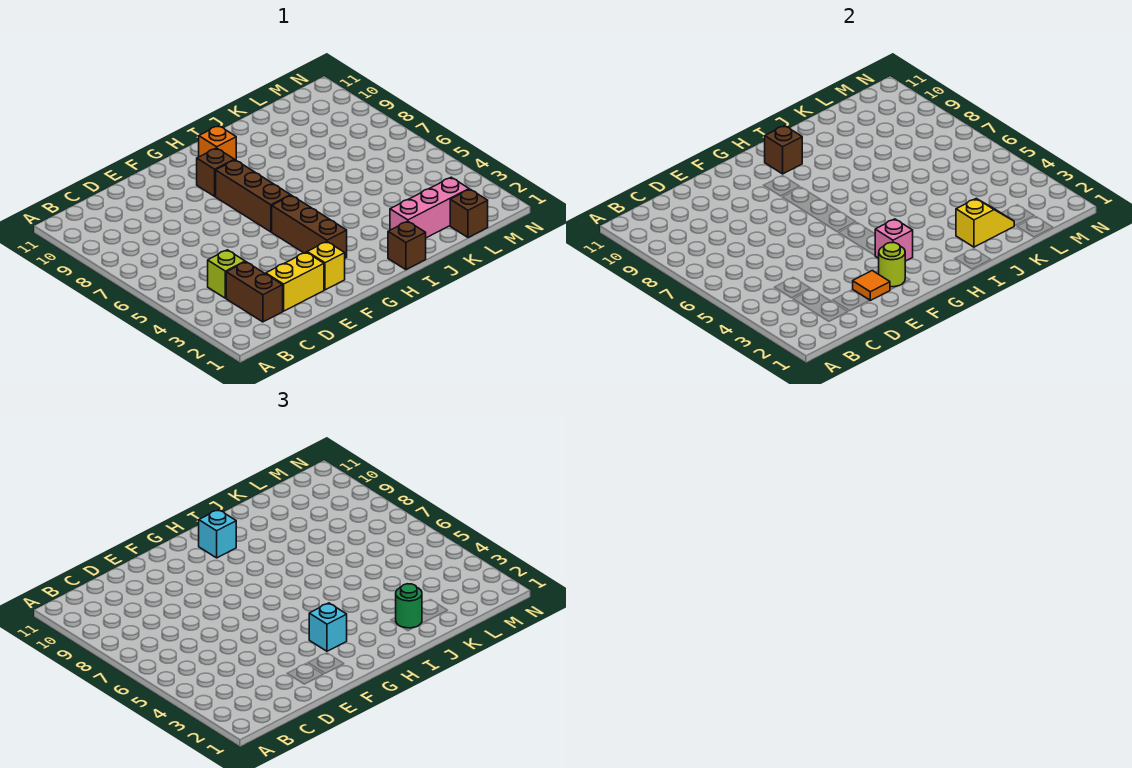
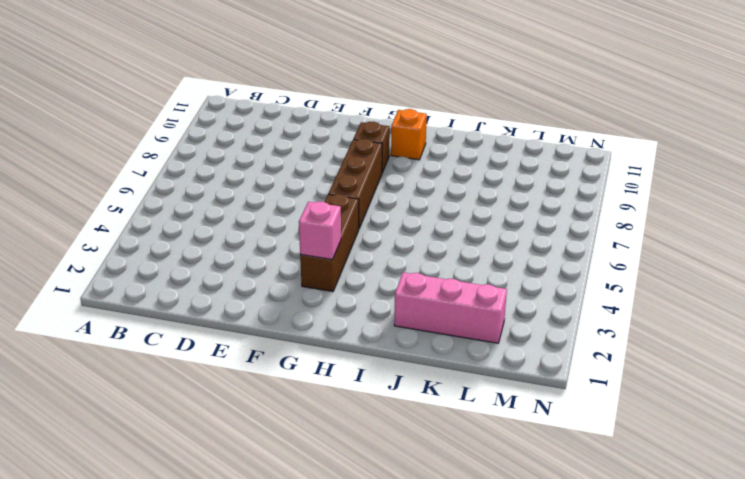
none -> brown brick C2:C3 level 1
none -> lime brick C4 level 1
none -> yellow brick D2:E2 level 1

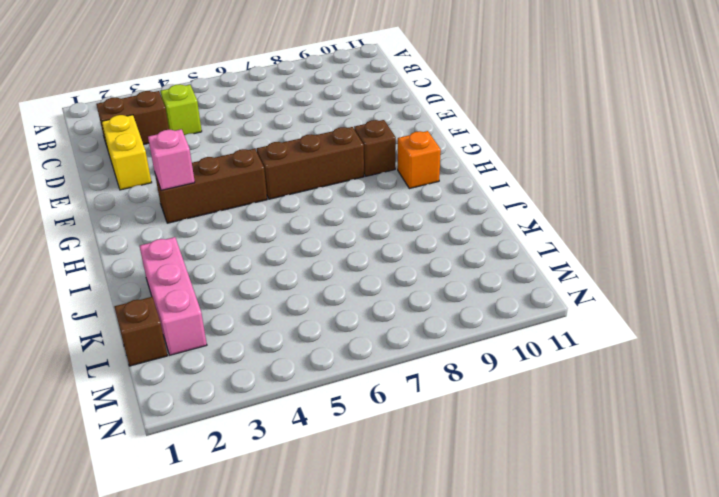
none -> yellow brick F2 level 1
none -> brown brick I1 level 1
none -> orange tile E2 level 2

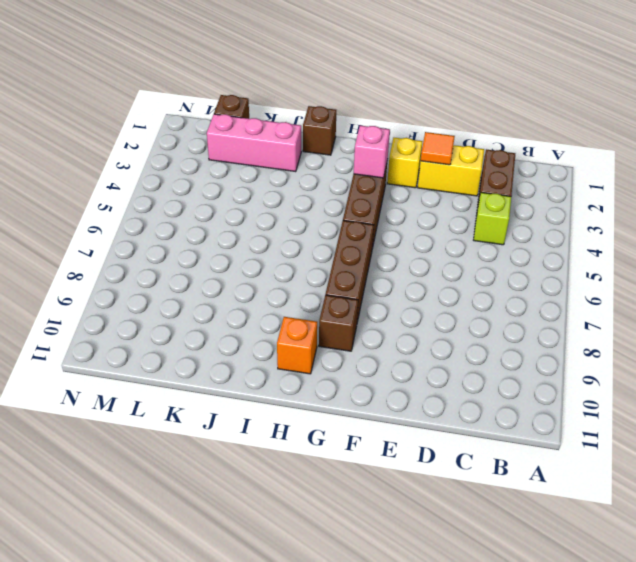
none -> lime round brick F2 level 2
none -> brown brick H10 level 2
none -> yellow slope J2:K2 level 2 top J

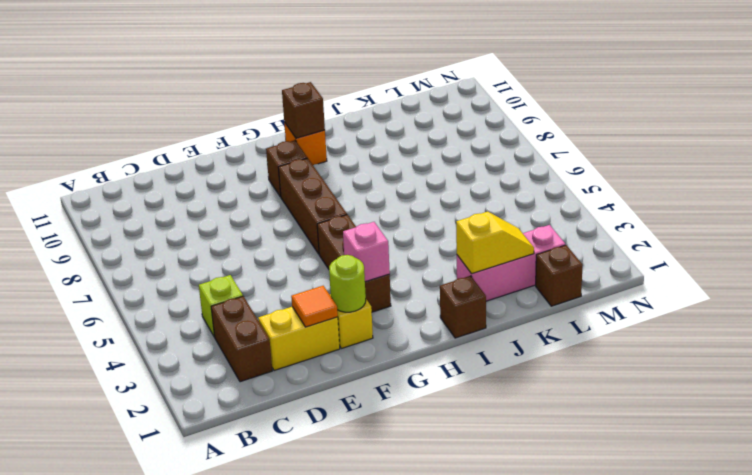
none -> cyan brick G3 level 3
none -> cyan brick H10 level 3
none -> green round brick J2 level 3

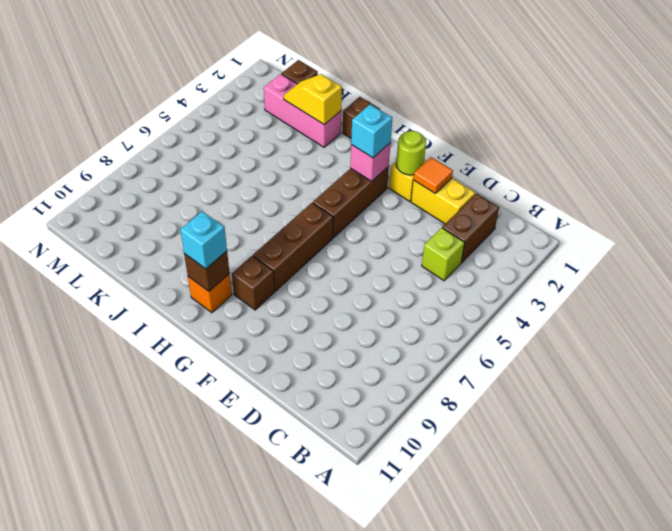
none -> green round brick J2 level 3

